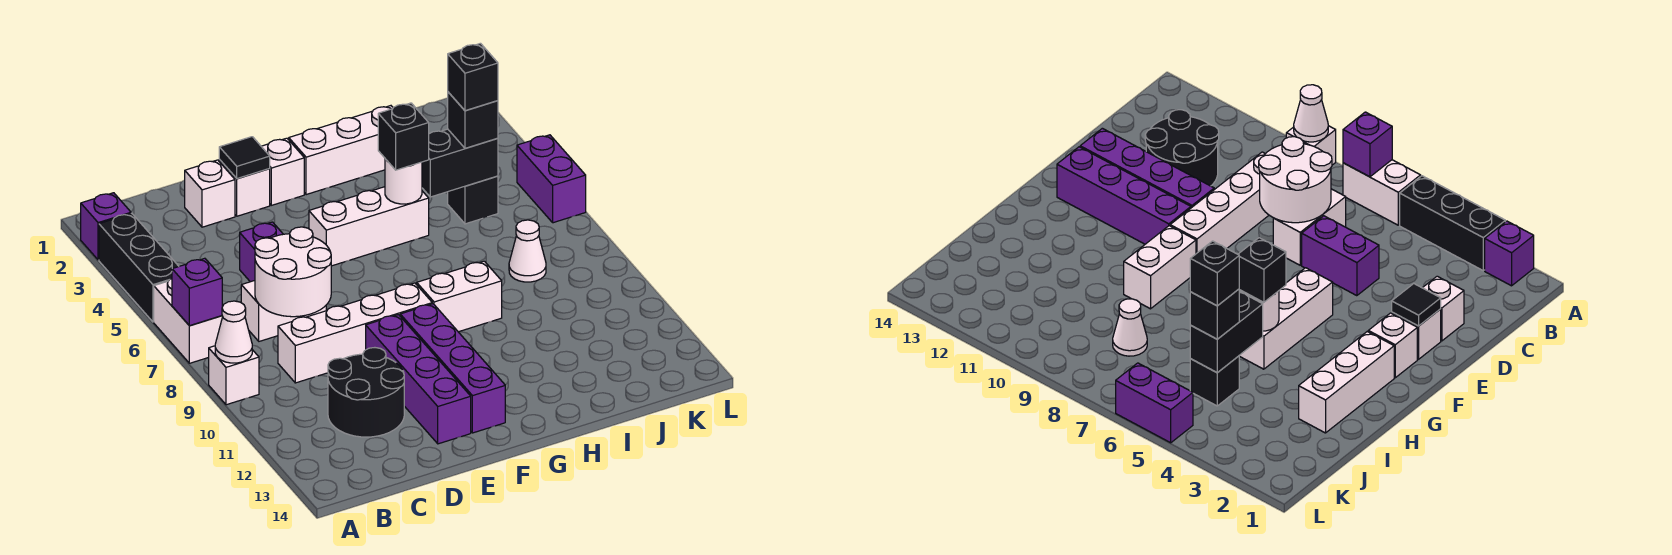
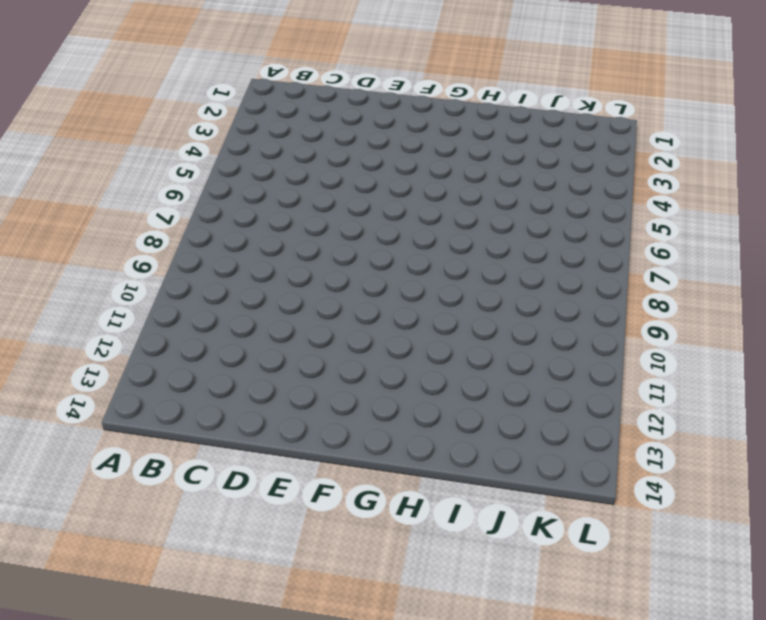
none -> purple brick A2 level 1
none -> black brick A3:A5 level 1
none -> white brick A6:A7 level 1

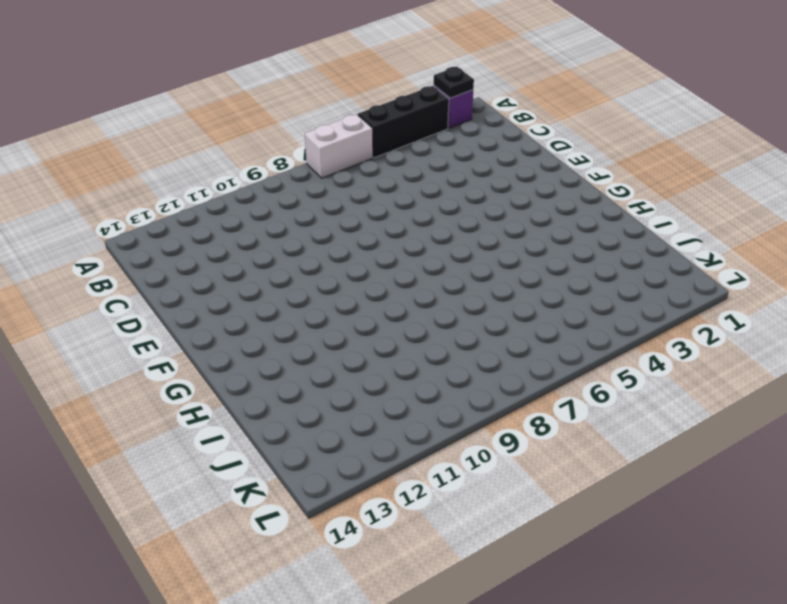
black plate A2 level 2 -> none
none -> white brick A9 level 1
none -> white brick C7:D7 level 1
none -> white brick C9:F9 level 1

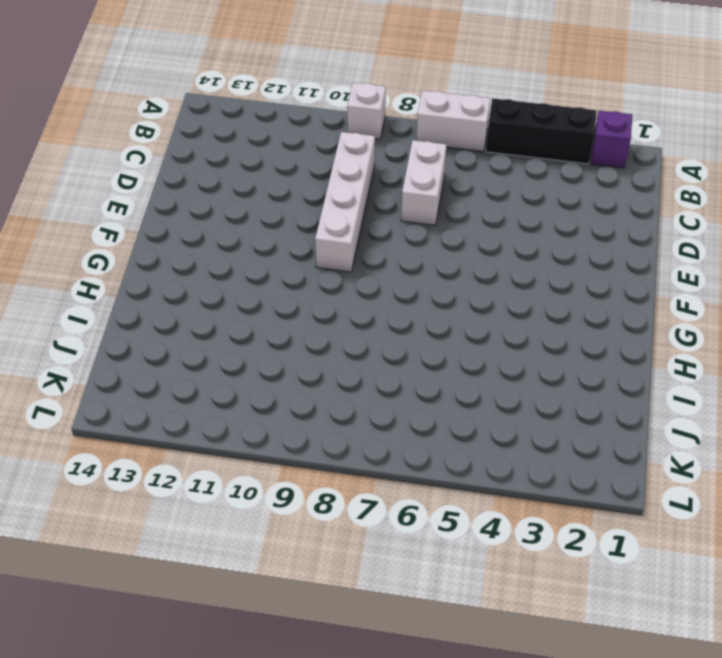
none -> black round brick C11:D12 level 1
none -> white brick D2 level 1
none -> purple brick D5:D6 level 1

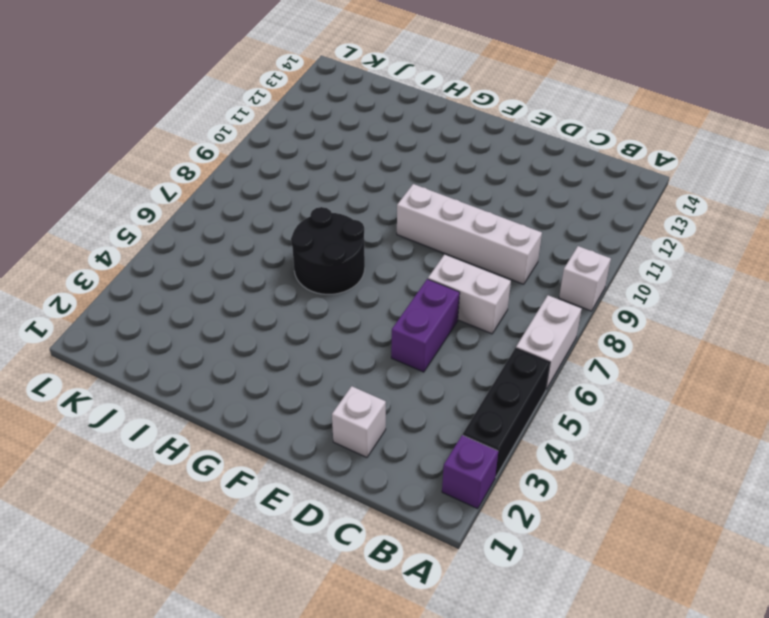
black round brick G6:H7 level 1 -> black round brick C11:D12 level 1
none -> white brick E2 level 1
none -> purple brick E10:E13 level 1
none -> white brick F2 level 1

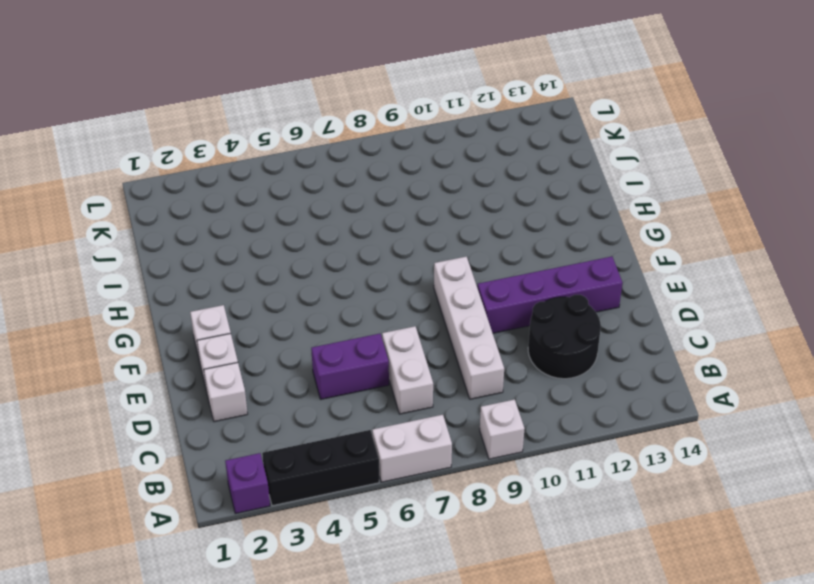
none -> white brick F5:H5 level 1
none -> purple brick F10:F13 level 1
none -> white brick G2:I2 level 1

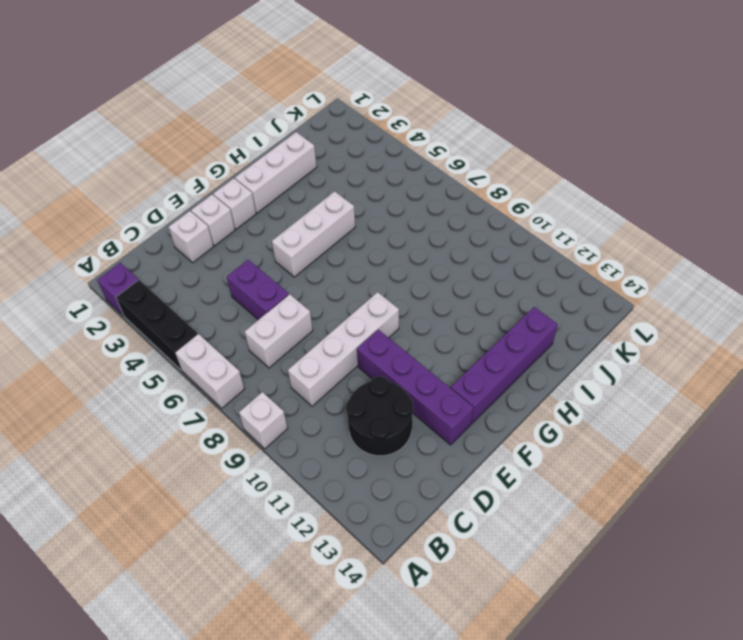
purple brick F13:I13 level 1 -> purple brick F10:F13 level 1
none -> white brick G9:H9 level 1
none -> black brick J5 level 1
none -> white cone J8 level 1

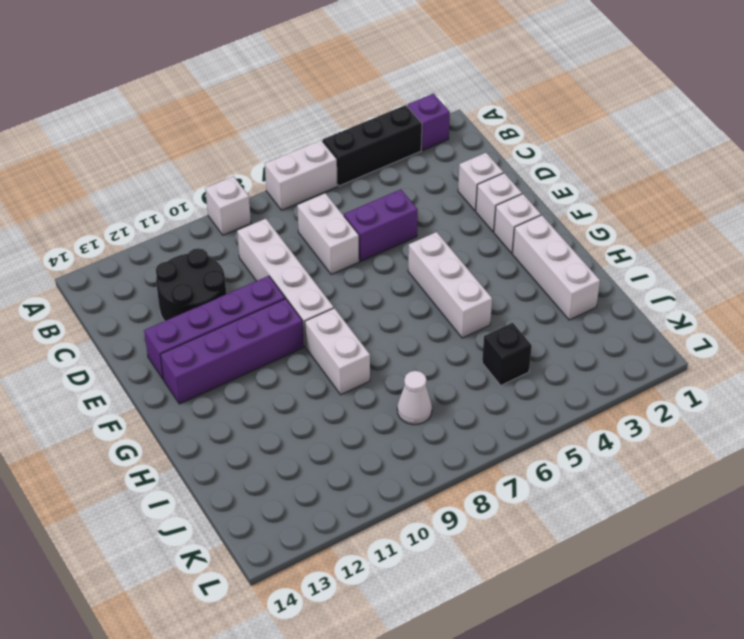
none -> purple brick L5:L6 level 1
none -> purple brick A7 level 2
none -> white cone A9 level 2

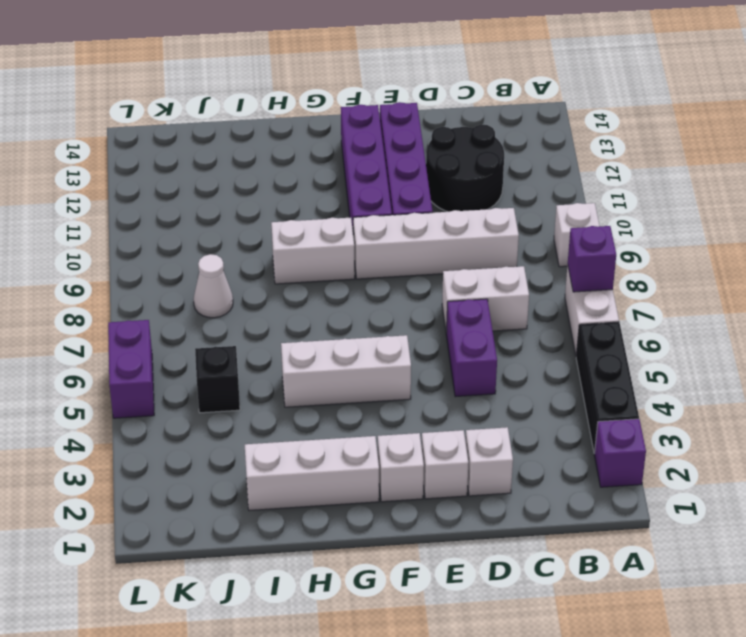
none -> white cone A9 level 2
none -> white round brick C7:D8 level 2
none -> black tile E2 level 2

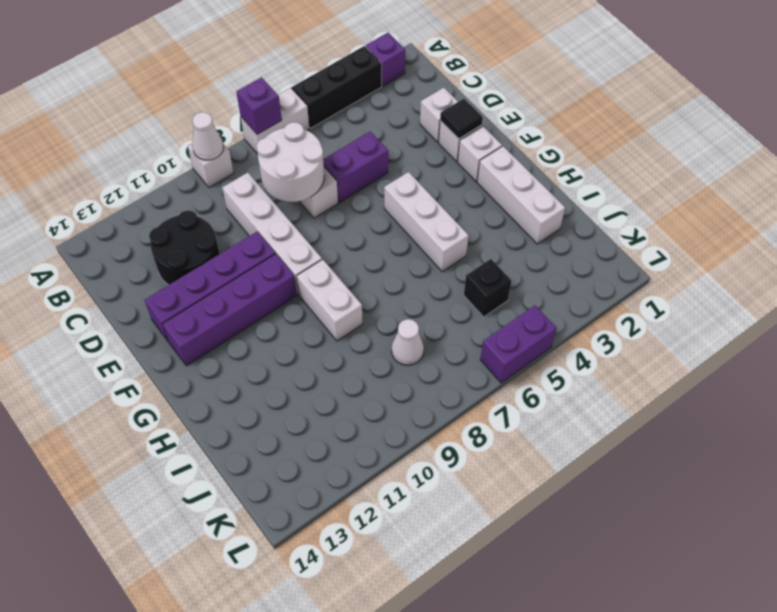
none -> white round brick H5 level 2
none -> black brick I5:J5 level 2
none -> black brick H5 level 3

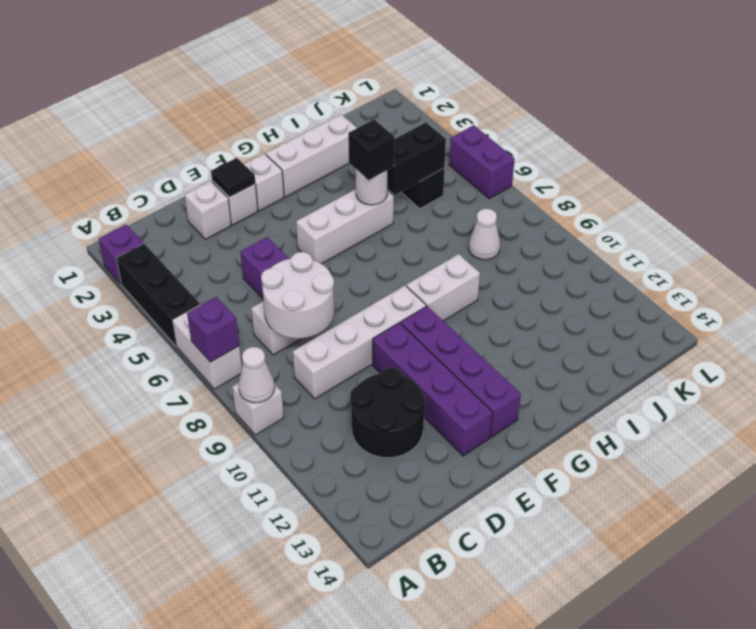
none -> black brick J5 level 3
none -> black brick J5 level 4

